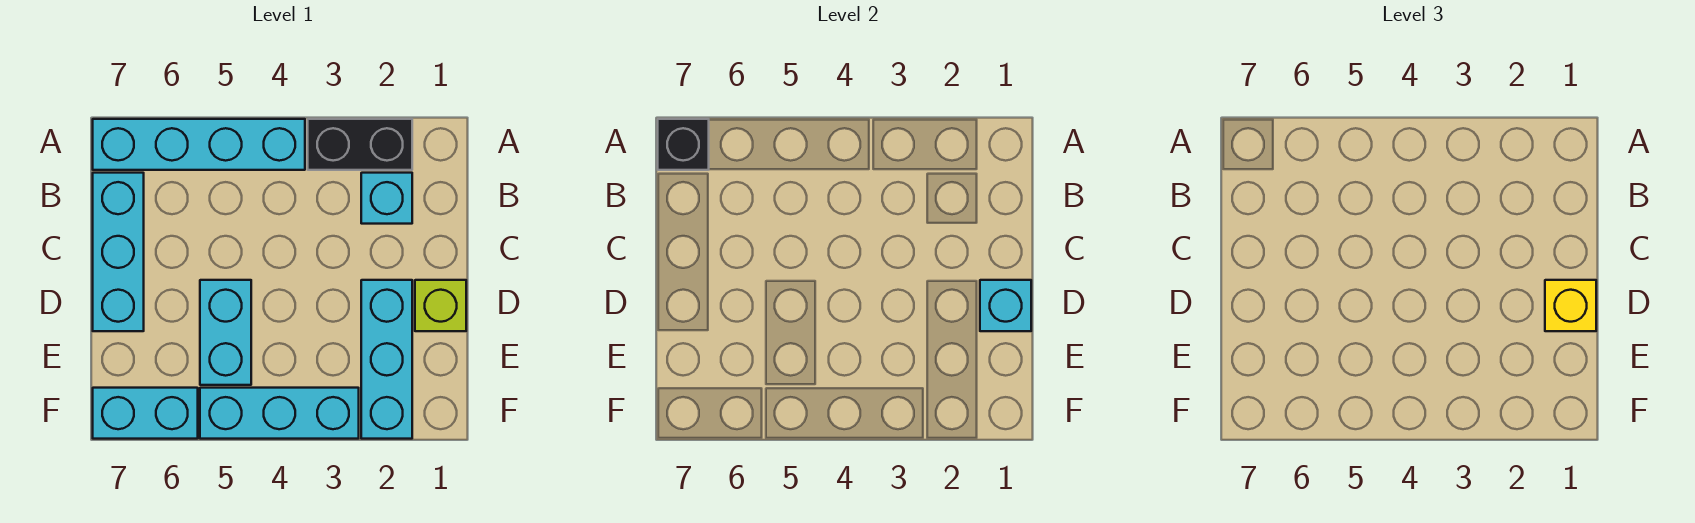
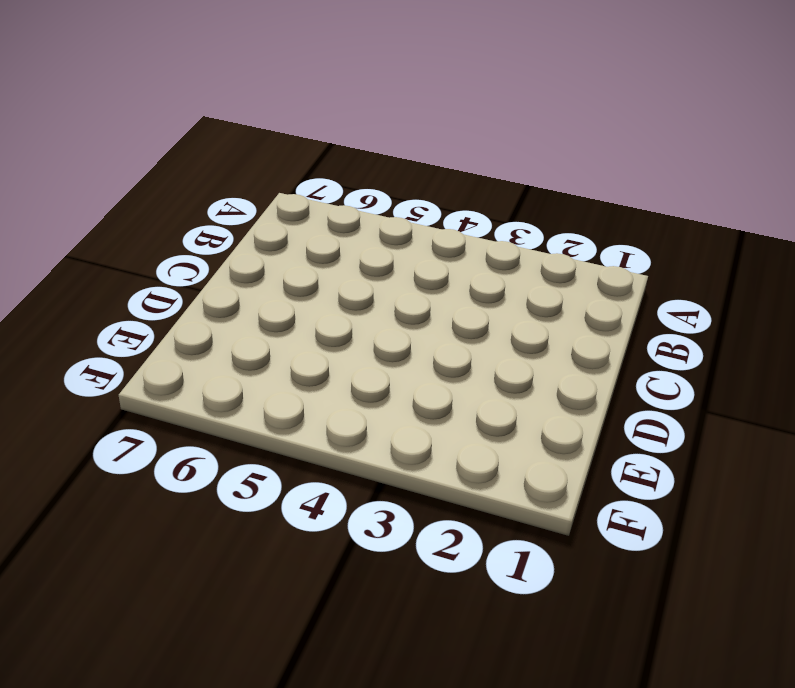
none -> black brick A2:A3 level 1
none -> cyan brick A4:A7 level 1
none -> cyan brick B2 level 1

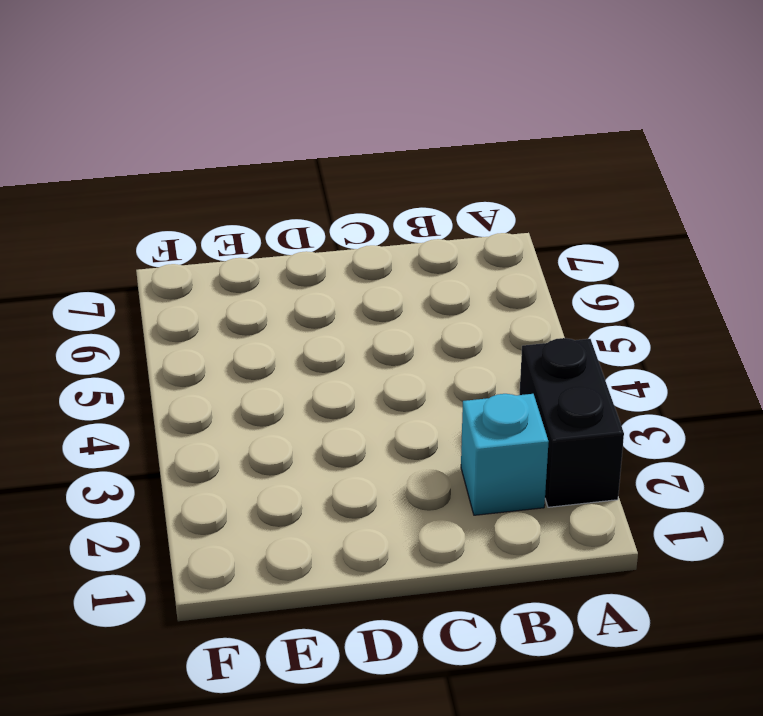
none -> cyan brick A4:A7 level 1
none -> cyan brick B7:D7 level 1
none -> lime brick D1 level 1

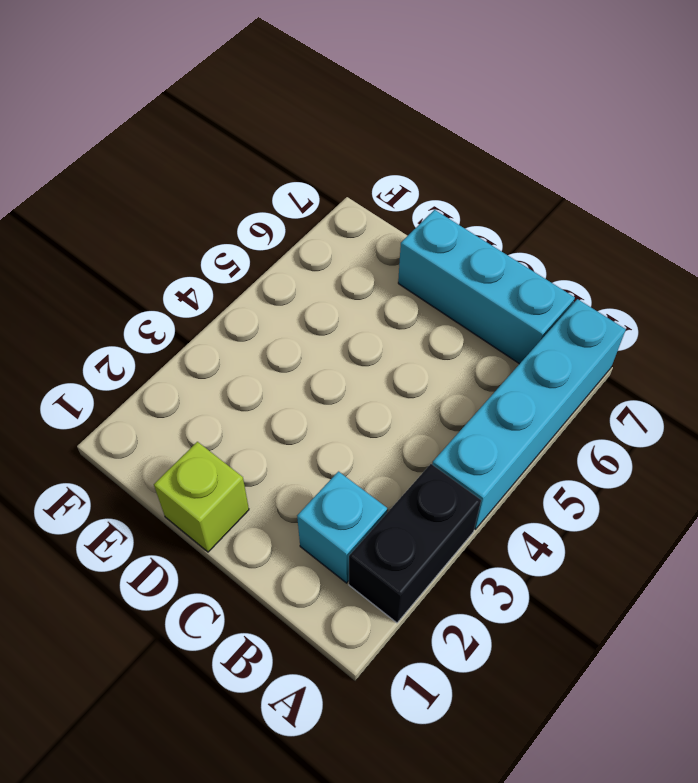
none -> cyan brick D2:F2 level 1
none -> cyan brick D5:E5 level 1
none -> cyan brick F3:F5 level 1

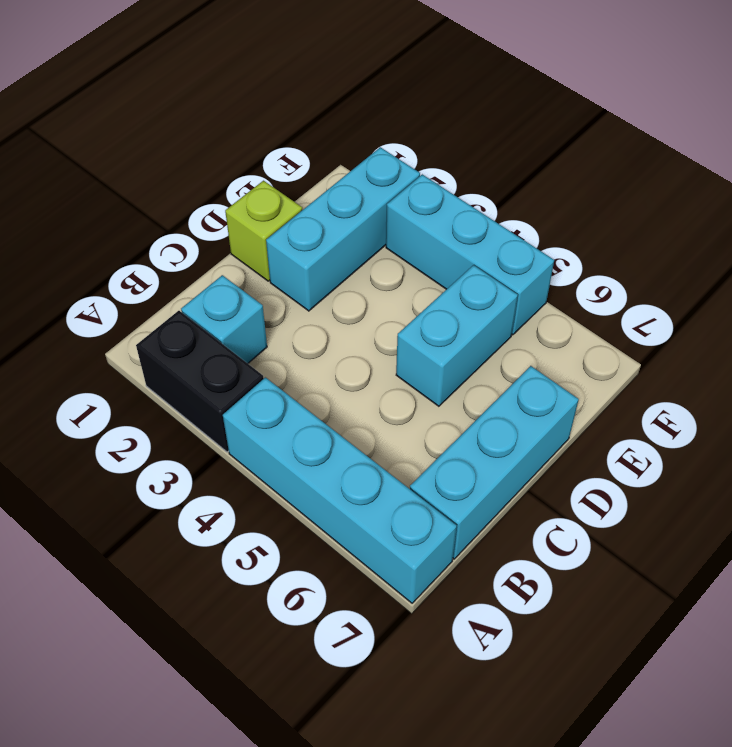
none -> cyan brick F6:F7 level 1
none -> black brick A7 level 2
none -> cyan brick D1 level 2

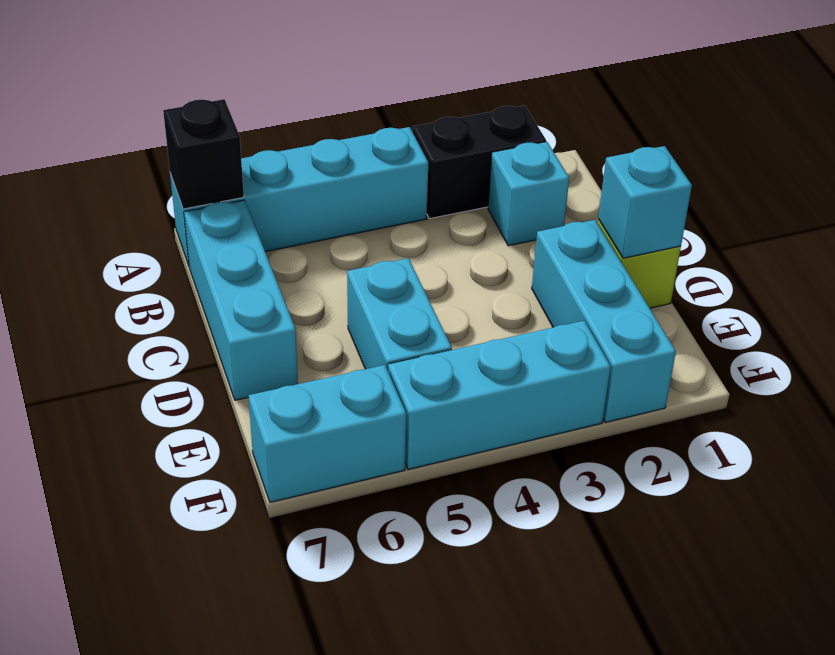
none -> yellow brick D1 level 3

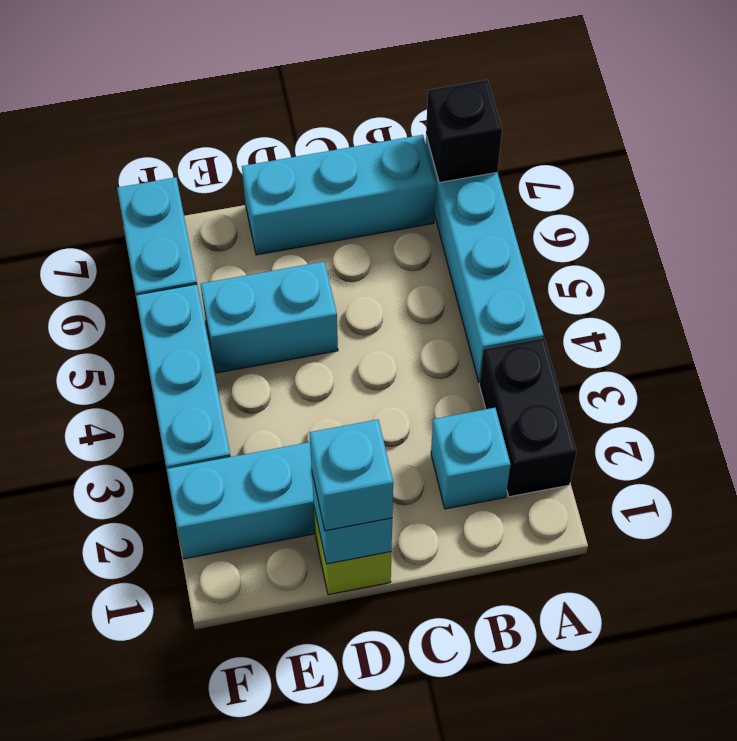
cyan brick D1 level 3 -> yellow brick D1 level 3

